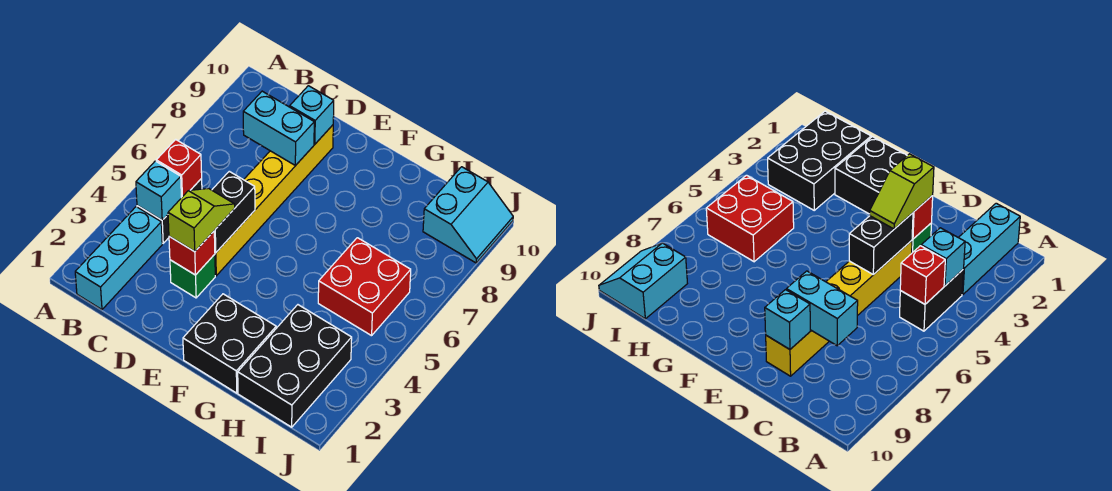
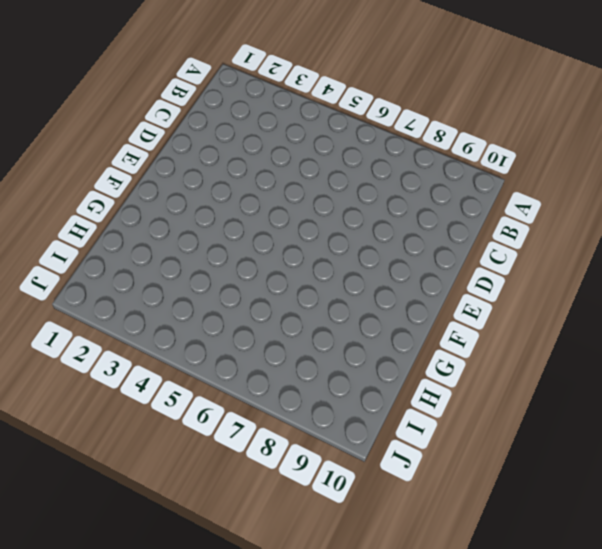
none -> cyan brick B1:B3 level 1
none -> black brick B4:B5 level 1
none -> green brick D3 level 1

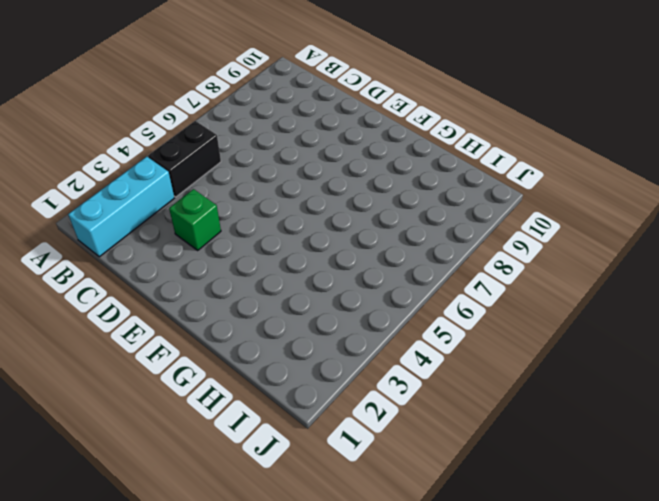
none -> yellow brick D4:D9 level 1
none -> black brick F1:G2 level 1
none -> black brick H1:I3 level 1

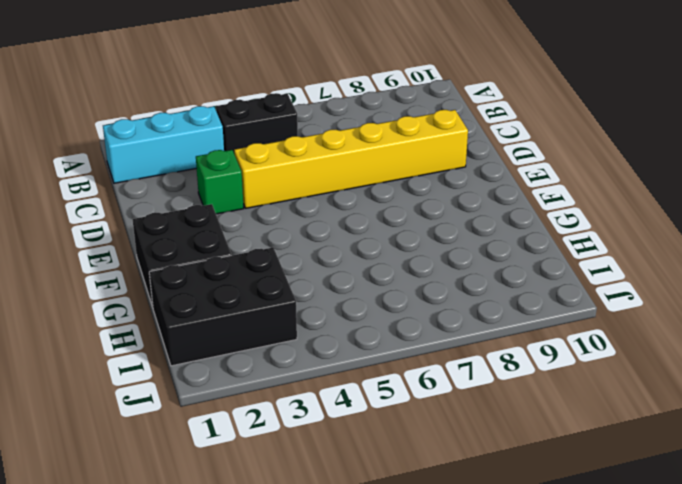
none -> red brick H5:I6 level 1
none -> cyan slope I9:J10 level 1 top I
none -> cyan brick B4 level 2

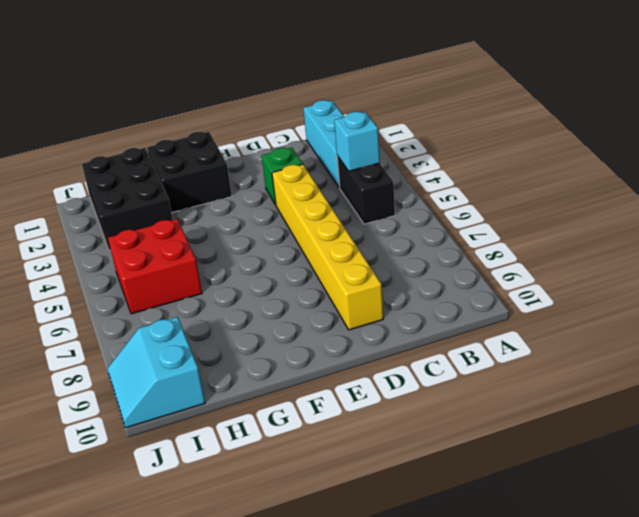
none -> red brick B5 level 2
none -> cyan brick C8:D8 level 2
none -> red brick D3 level 2

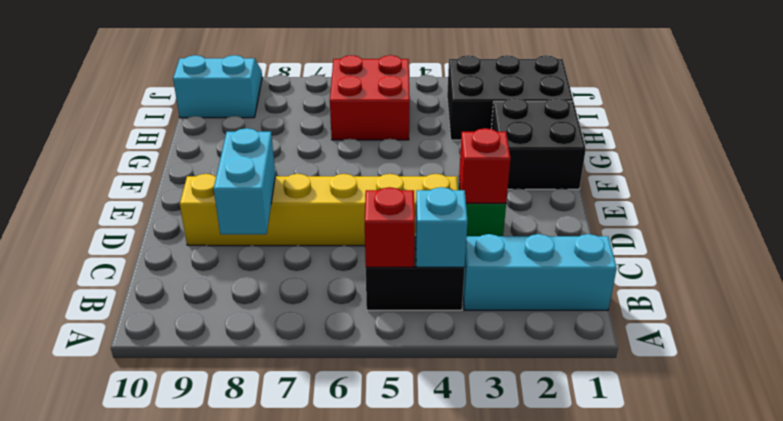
none -> black brick D4:D5 level 2
none -> cyan brick D9 level 2
none -> lime slope D3:D4 level 3 top 3

